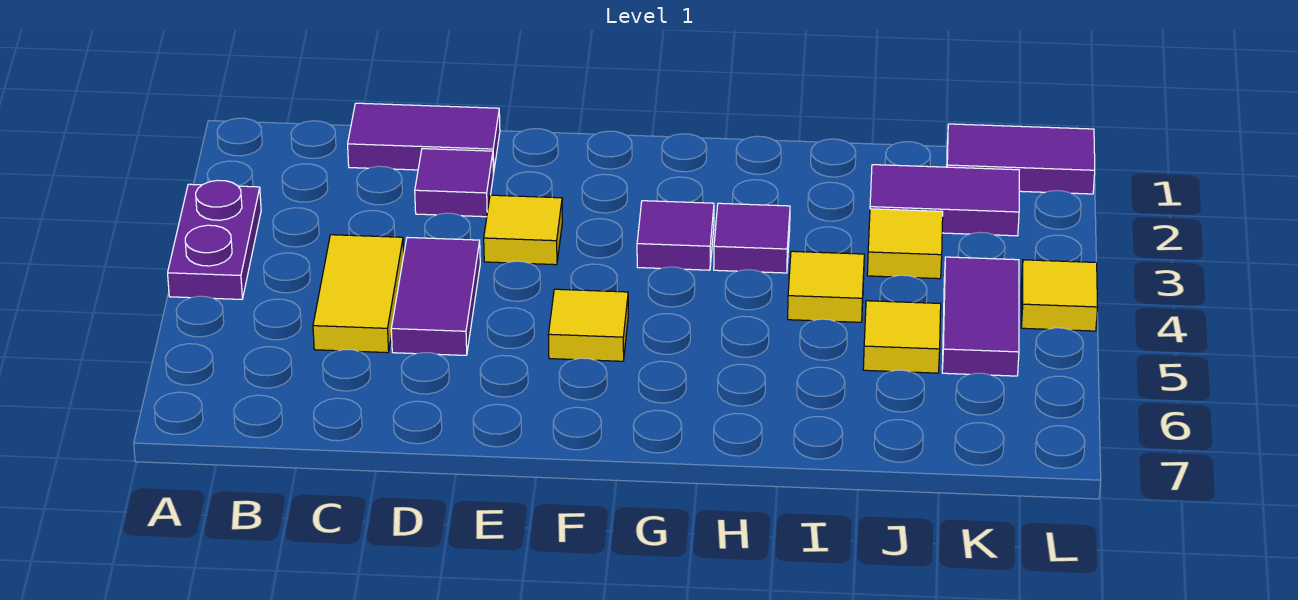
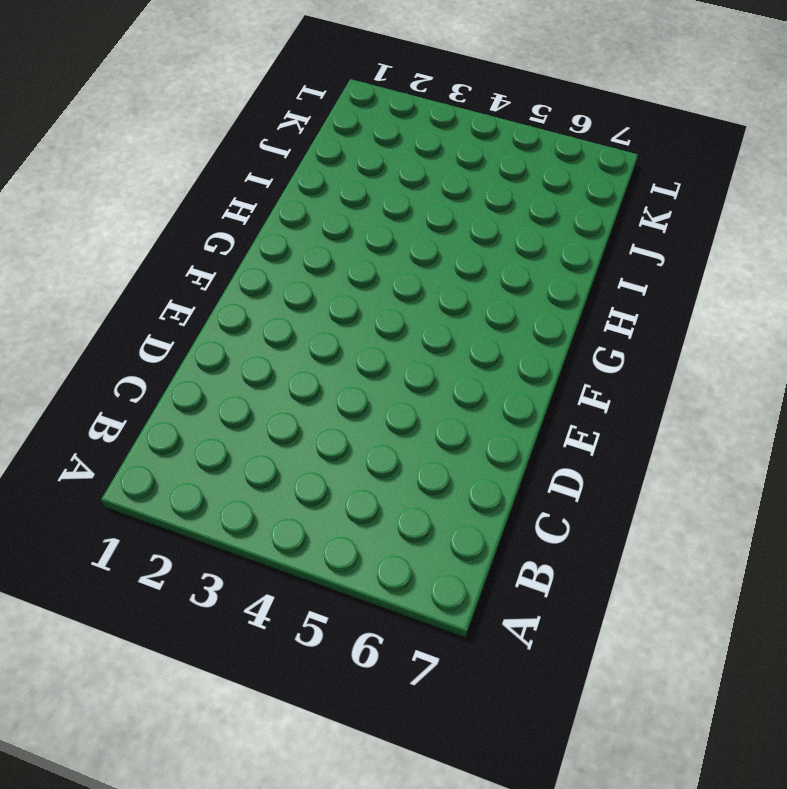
none -> purple plate A3:A4 level 1
none -> purple tile C1:D1 level 1
none -> yellow tile C4:C5 level 1

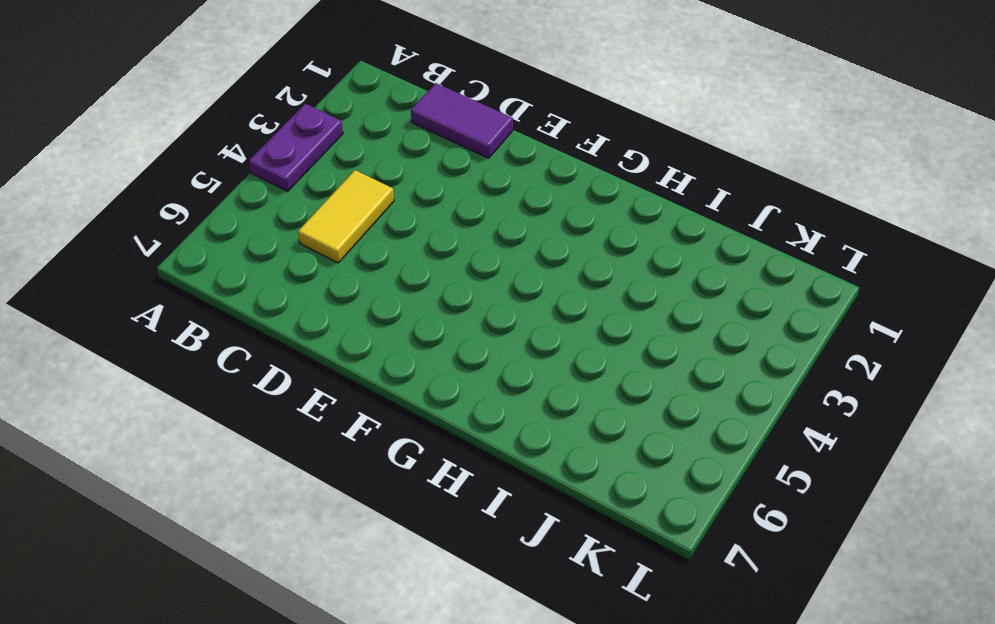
none -> purple tile D2 level 1
none -> purple tile D4:D5 level 1
none -> yellow tile E3 level 1

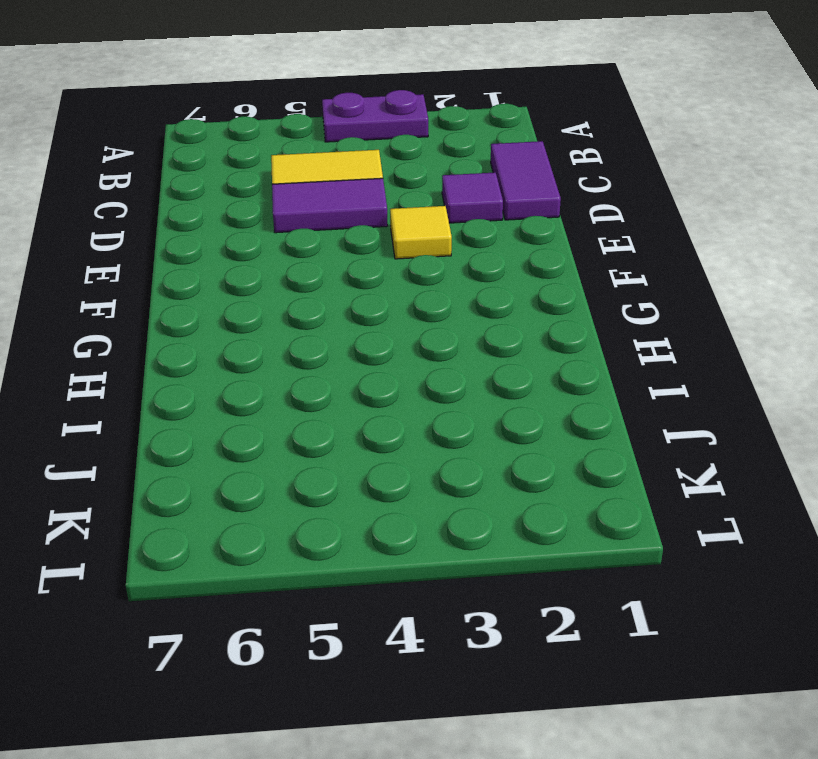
none -> yellow tile F5 level 1
none -> purple tile G3 level 1
none -> purple tile H3 level 1

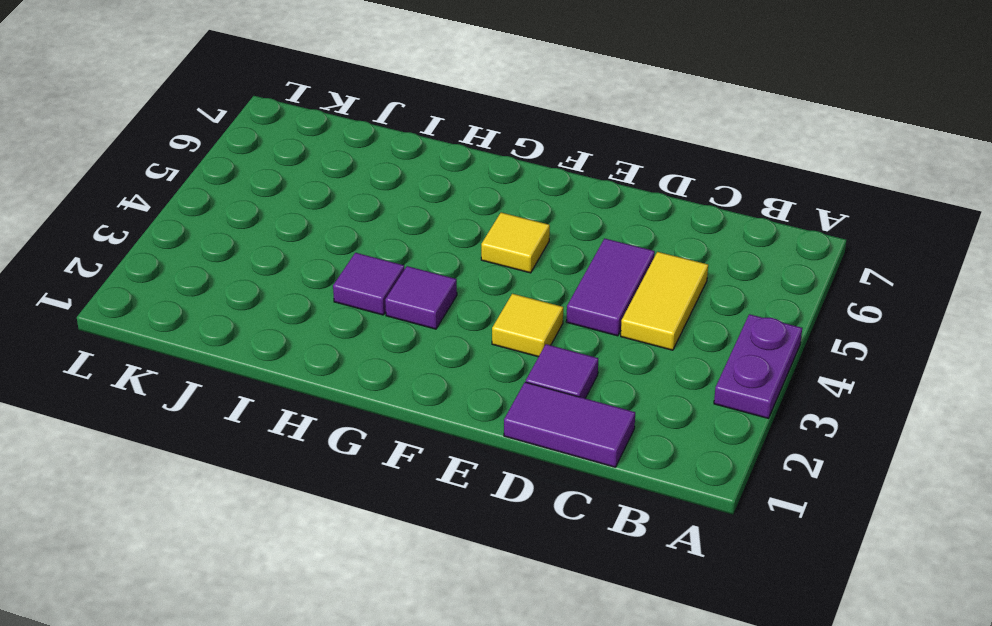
none -> yellow tile I4 level 1
none -> purple tile J2:K2 level 1
none -> yellow tile J3 level 1

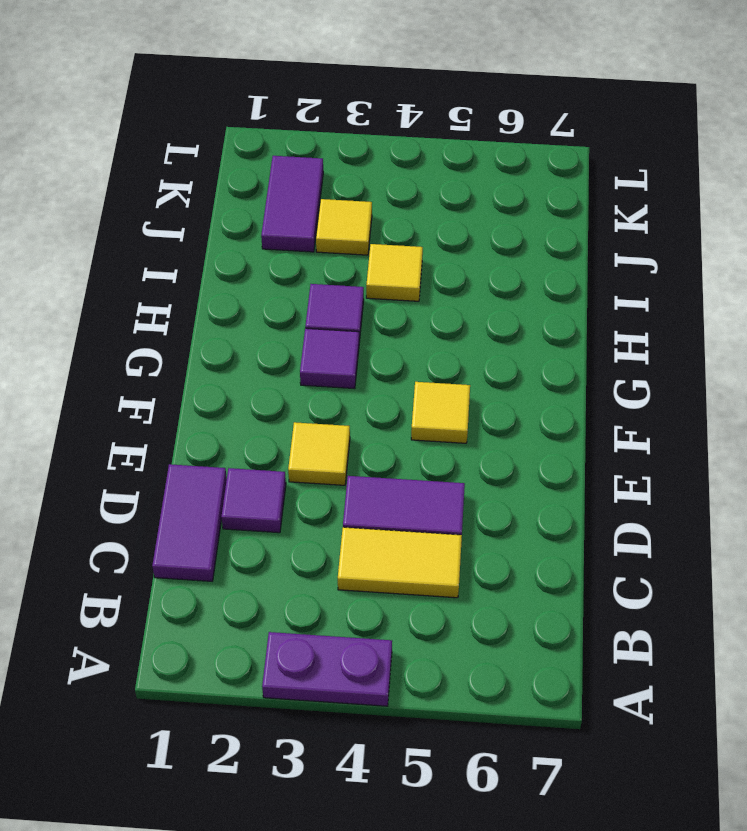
none -> yellow tile J5 level 1
none -> purple tile K1:L1 level 1
none -> purple tile K4:K5 level 1

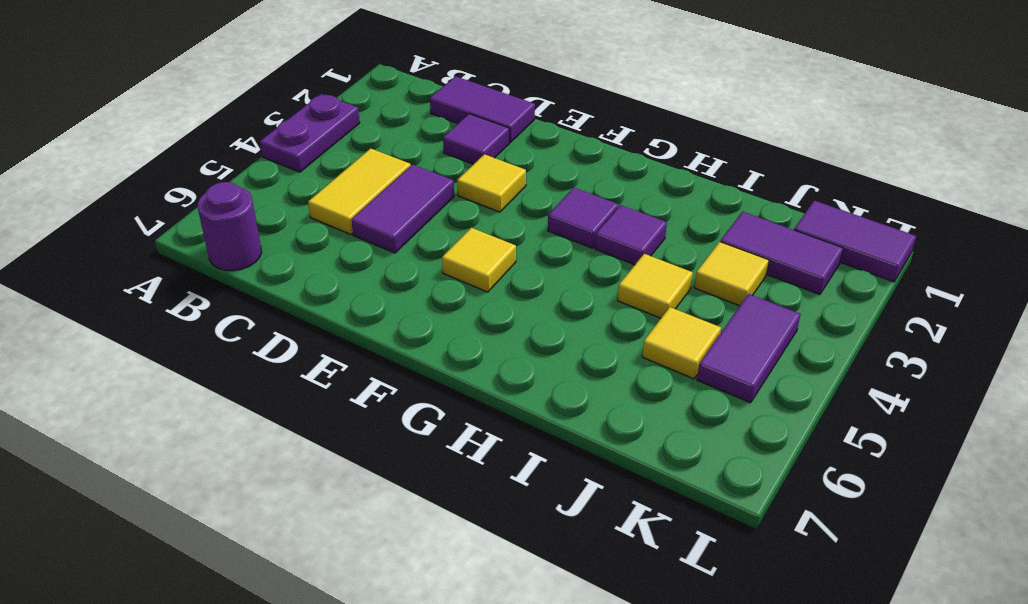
purple round brick B7 level 1 -> none
none -> yellow tile L4 level 1

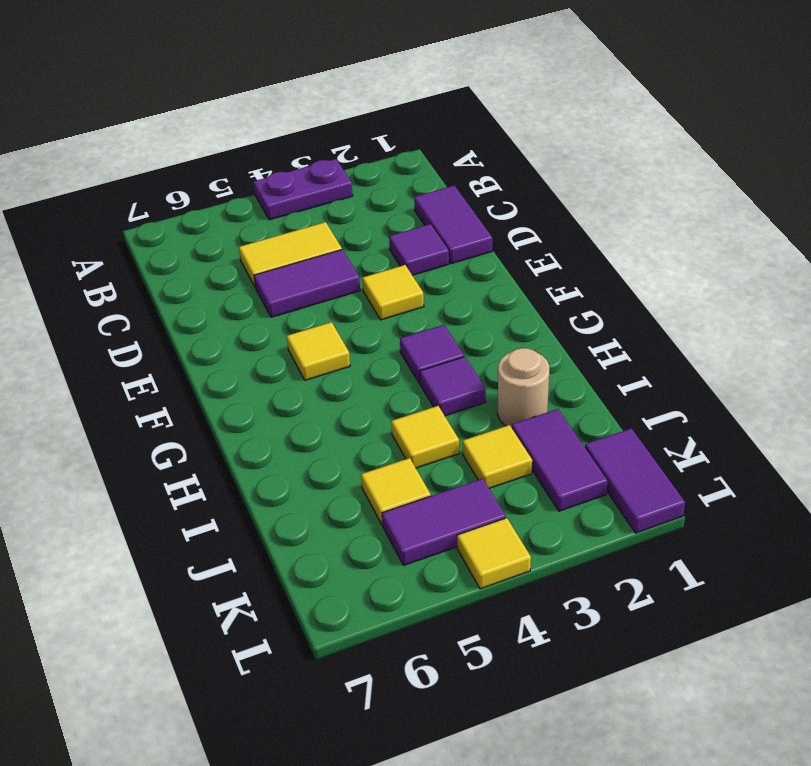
tan round brick I2 level 1 -> none

